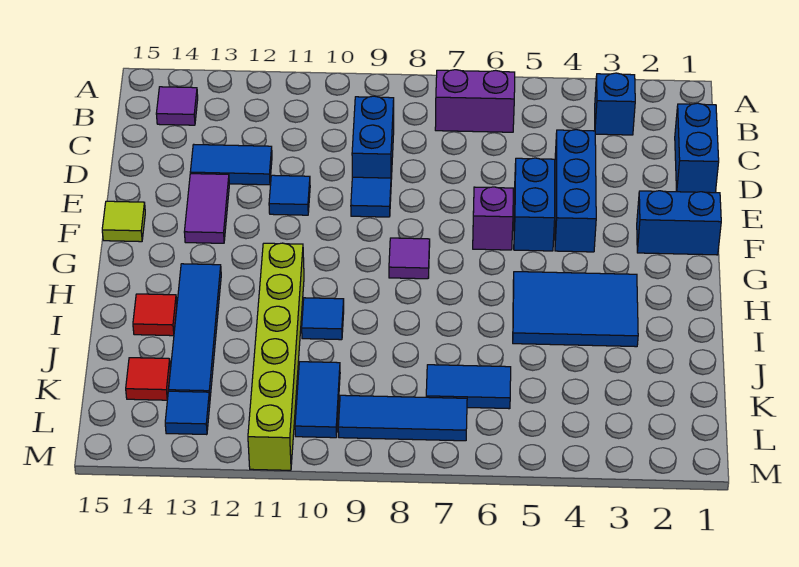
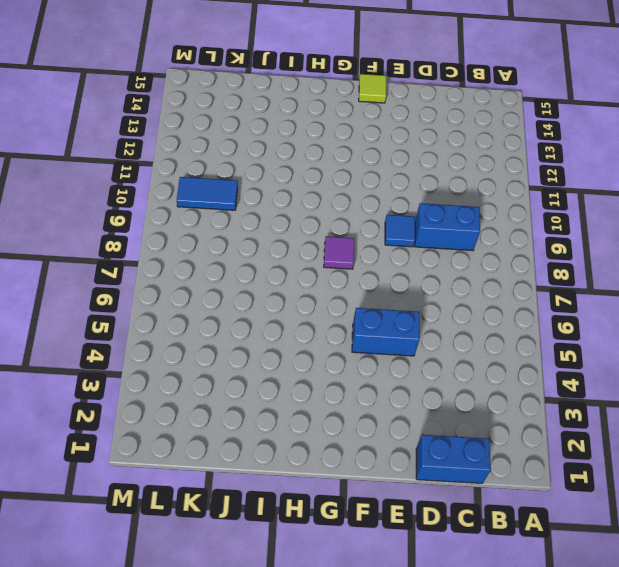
none -> blue brick B3 level 1
none -> purple brick B6:B7 level 1
none -> purple tile B14 level 1

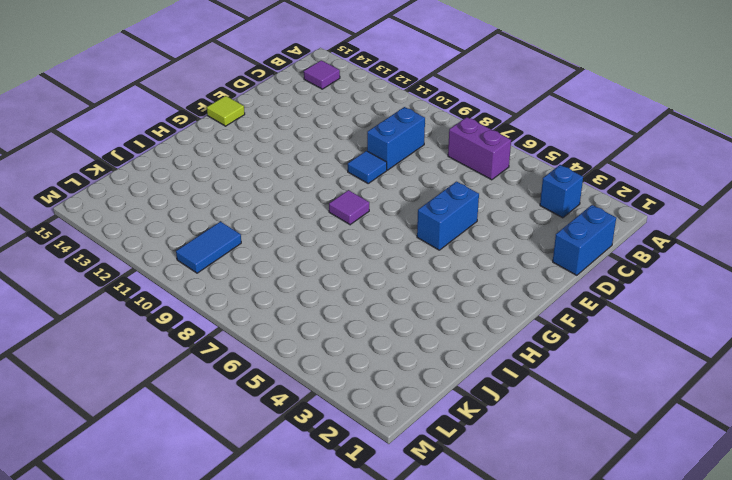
none -> blue brick D4:F4 level 1
none -> blue tile D12:D13 level 1
none -> blue tile E11 level 1

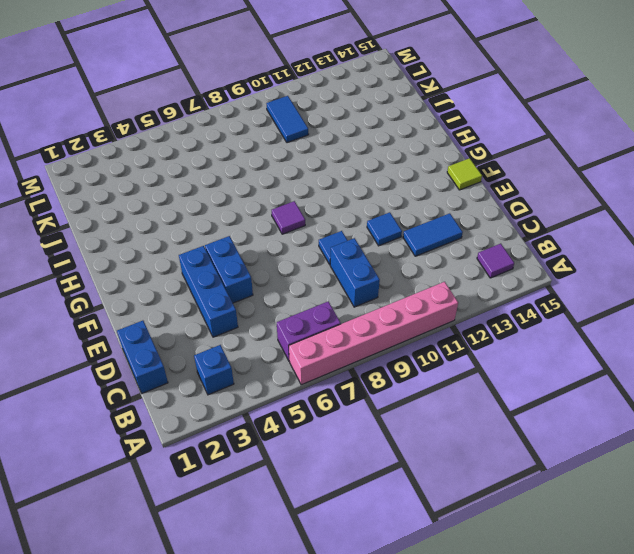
pink brick A6:A11 level 1 -> none
none -> purple tile E13:F13 level 1
none -> blue brick F1:F2 level 1
none -> purple brick F6 level 1

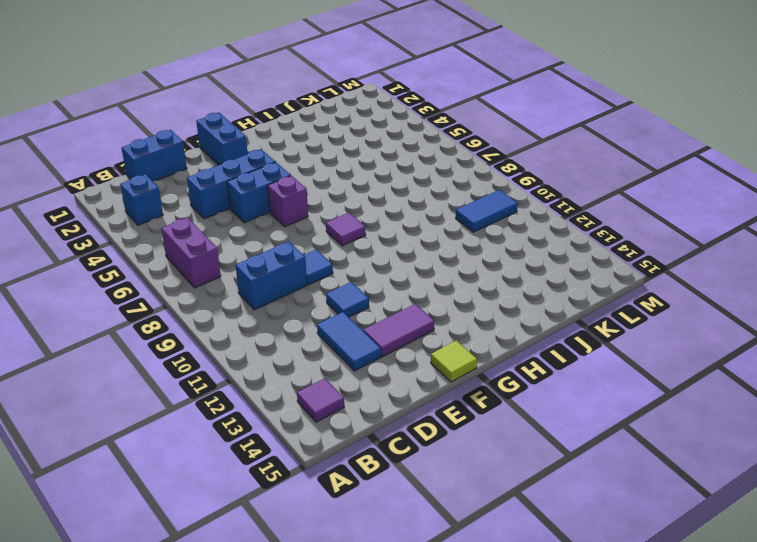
none -> blue tile H3:I5 level 1
none -> lime brick H11:M11 level 1
none -> blue tile H13:K13 level 1

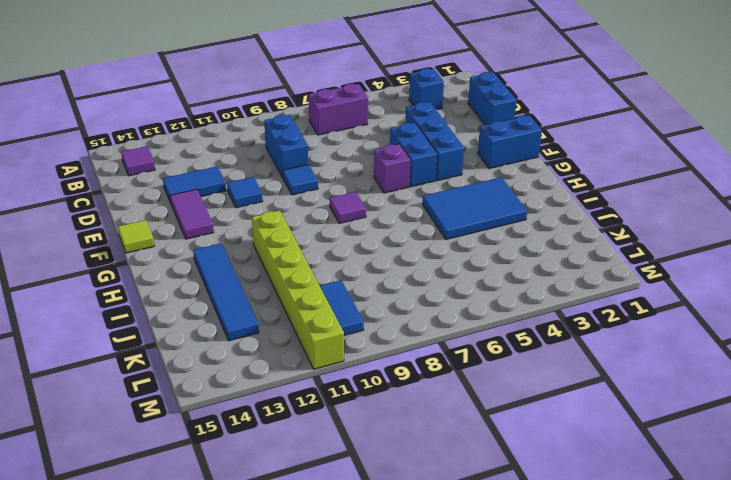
none -> blue tile I10 level 1
none -> red tile I14 level 1
none -> blue tile K6:K7 level 1

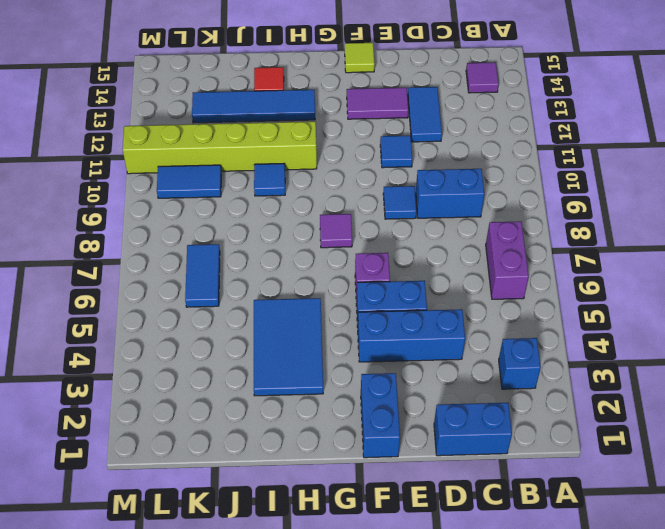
none -> red tile K14 level 1
none -> blue tile L7:L9 level 1
none -> blue tile L13 level 1

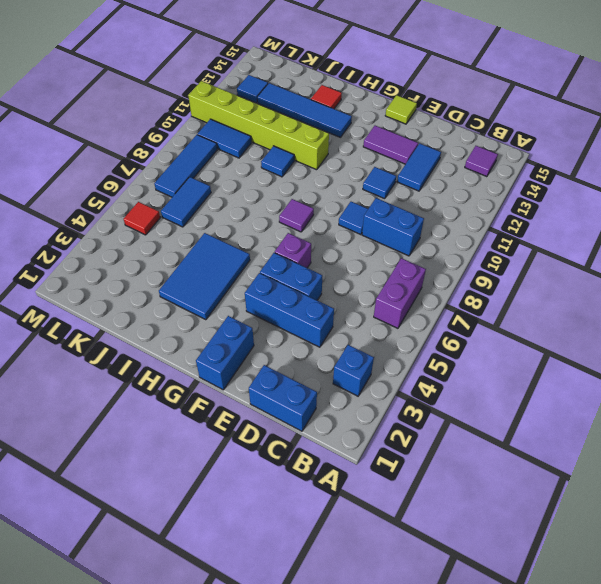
red tile L5 level 1 -> red tile K14 level 1

